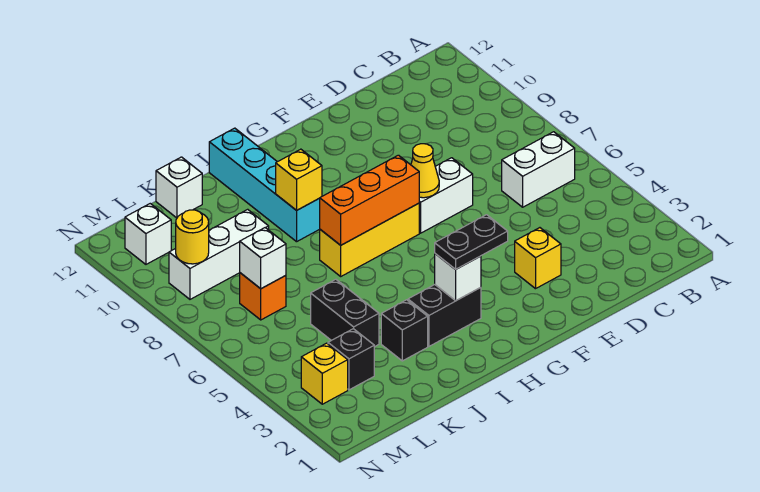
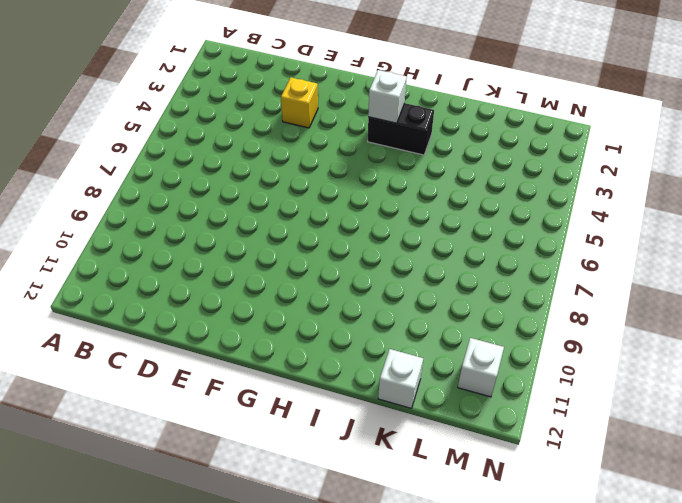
none -> white brick B6:C6 level 1
none -> white brick E7:F7 level 1
none -> yellow brick G7:I7 level 1

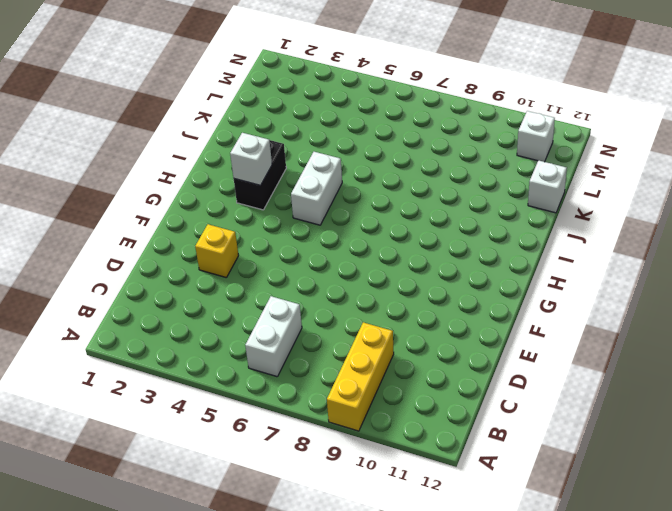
yellow brick A9:C9 level 1 -> yellow brick G7:I7 level 1
white brick H5:I5 level 1 -> white brick E7:F7 level 1
none -> cyan brick I9:I12 level 1
none -> black brick J3 level 1
none -> black brick K4:K5 level 1

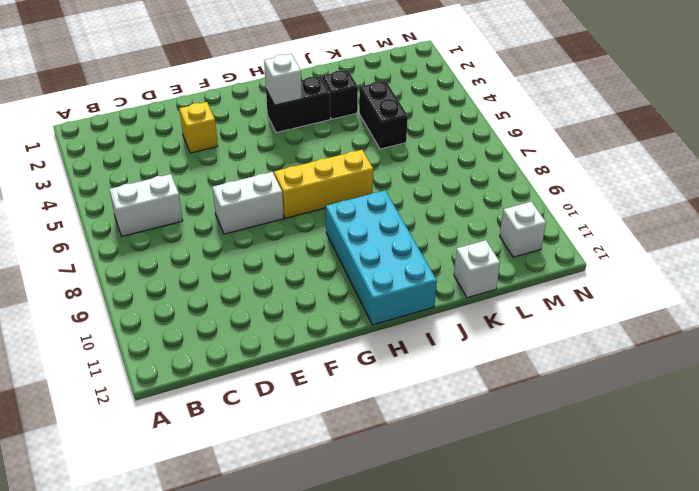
cyan brick H9:I12 level 1 -> cyan brick I9:I12 level 1
none -> white brick K9:M9 level 1
none -> black brick L3 level 1
none -> orange brick L7 level 1

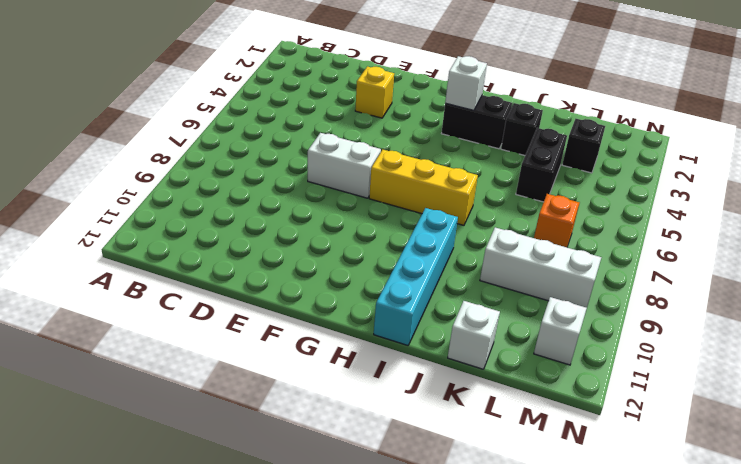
none -> white brick B6:C6 level 1
none -> yellow brick M3 level 1
none -> yellow cone F7 level 2

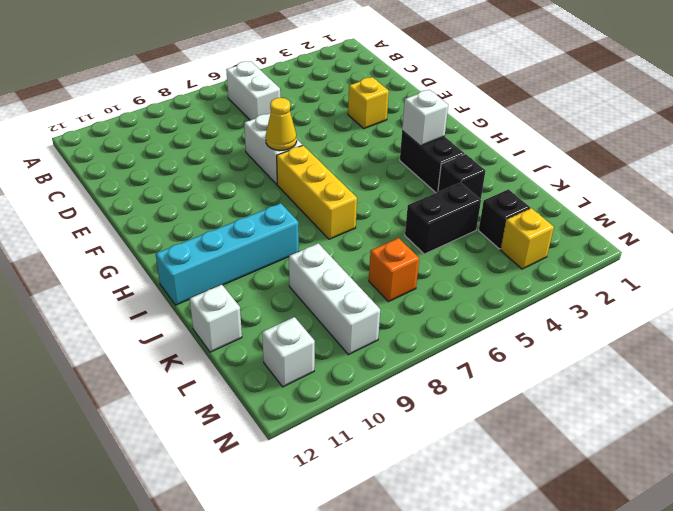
none -> orange brick G7:I7 level 2
none -> yellow brick I9 level 2
none -> white brick L7 level 2

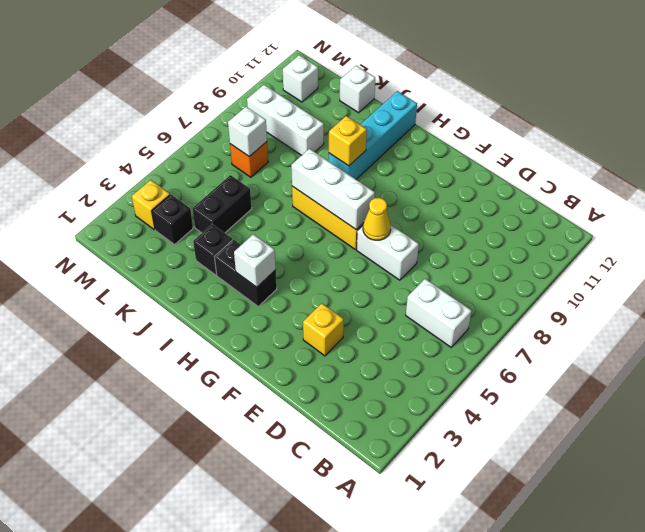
white brick G7:I7 level 2 -> orange brick G7:I7 level 2
none -> yellow round brick M9 level 2
none -> black plate G3:H3 level 3

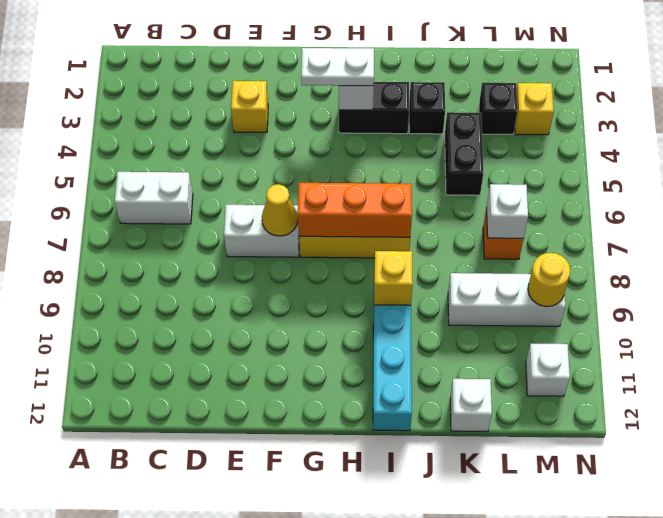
white plate G3:H3 level 3 -> black plate G3:H3 level 3

